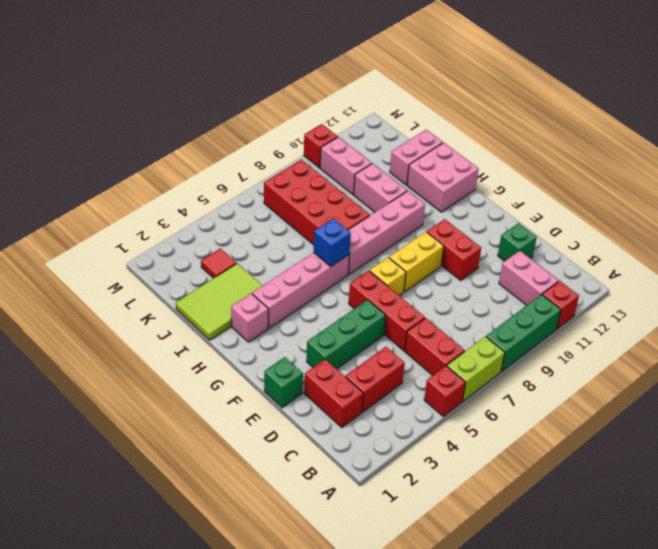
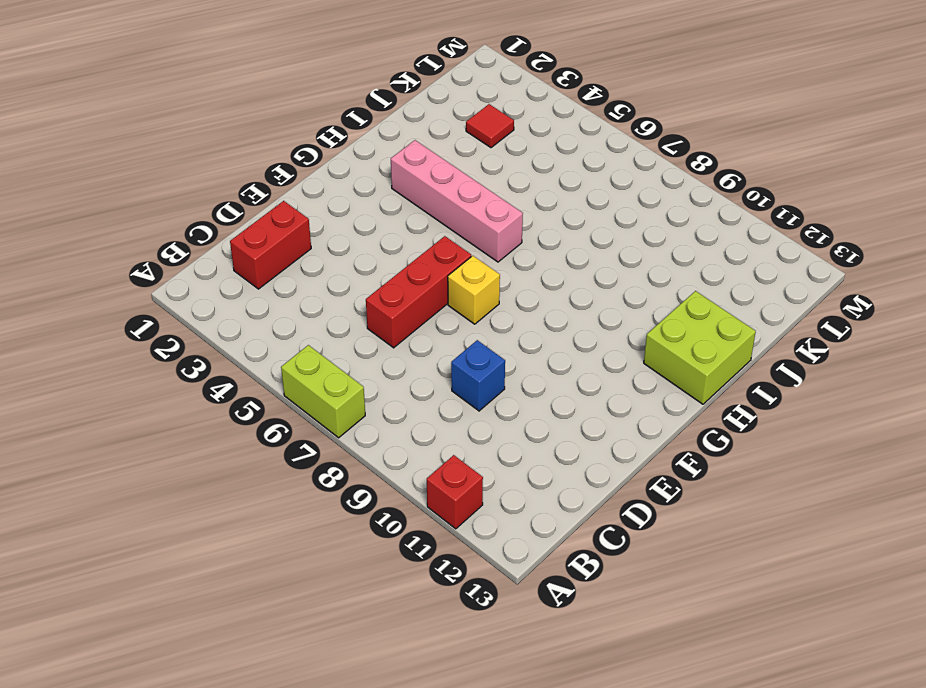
blue brick D9 level 1 -> blue brick H6 level 2
lime brick H12:I13 level 1 -> pink brick H12:I13 level 1
none -> red brick A5 level 1
none -> green brick A8:A10 level 1
none -> red brick B6:C6 level 1

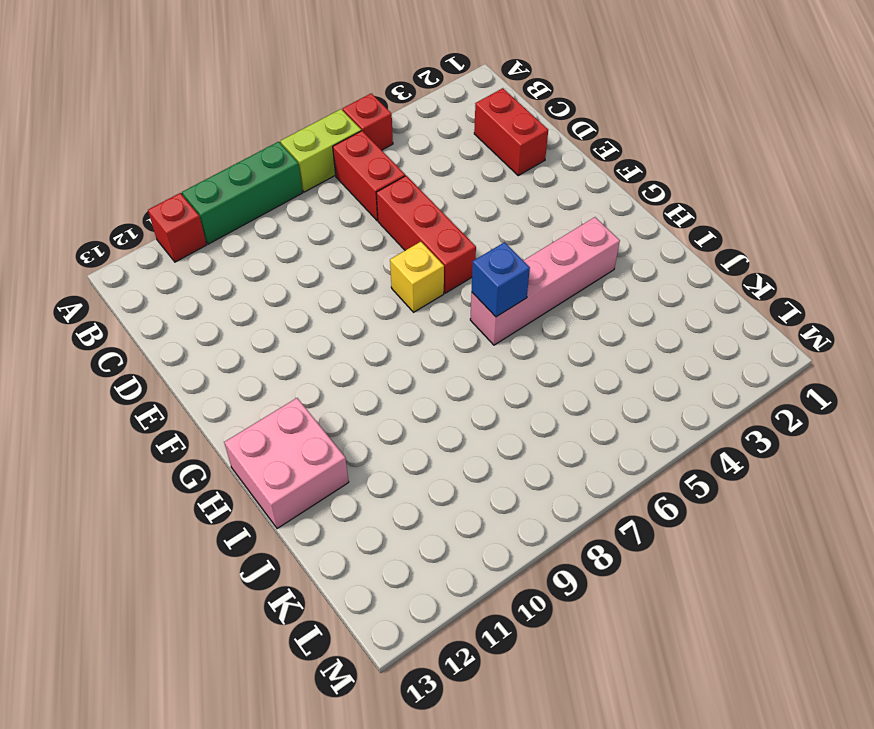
none -> pink brick B11:C11 level 1
none -> red brick C3:C4 level 1
none -> green brick D12 level 1

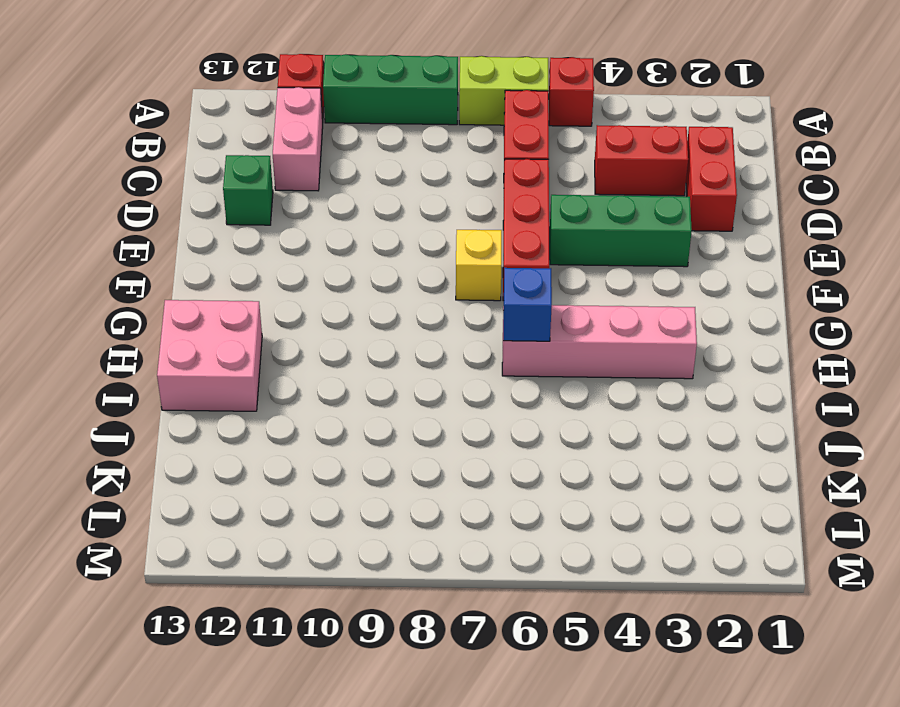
none -> green brick E1 level 1
none -> red brick E10:F10 level 1
none -> yellow brick F8:F9 level 1

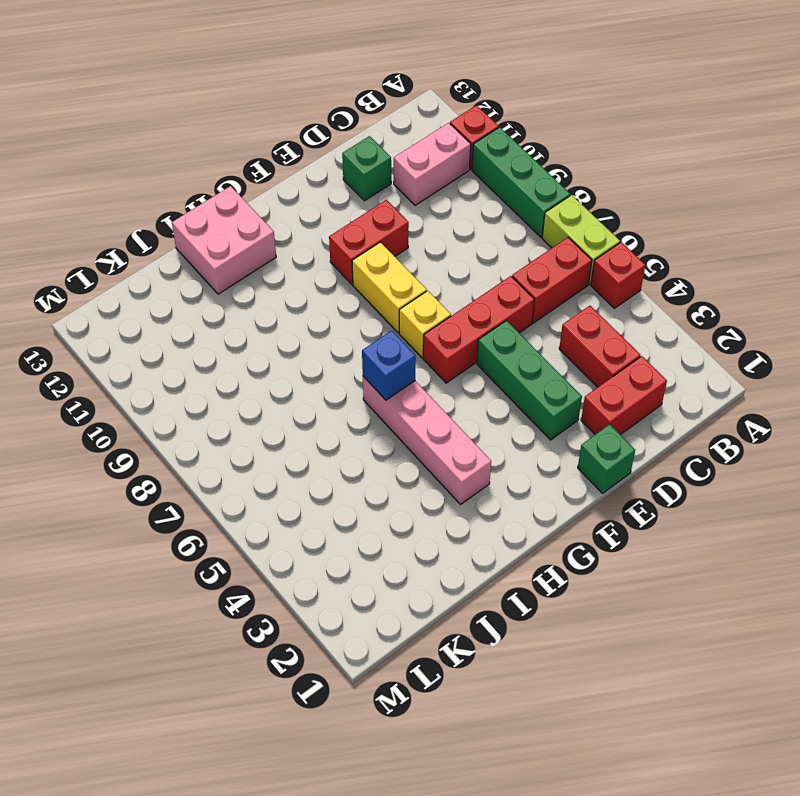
none -> pink brick H2 level 1
none -> pink brick H7:H10 level 1
none -> lime tile I1:J3 level 1

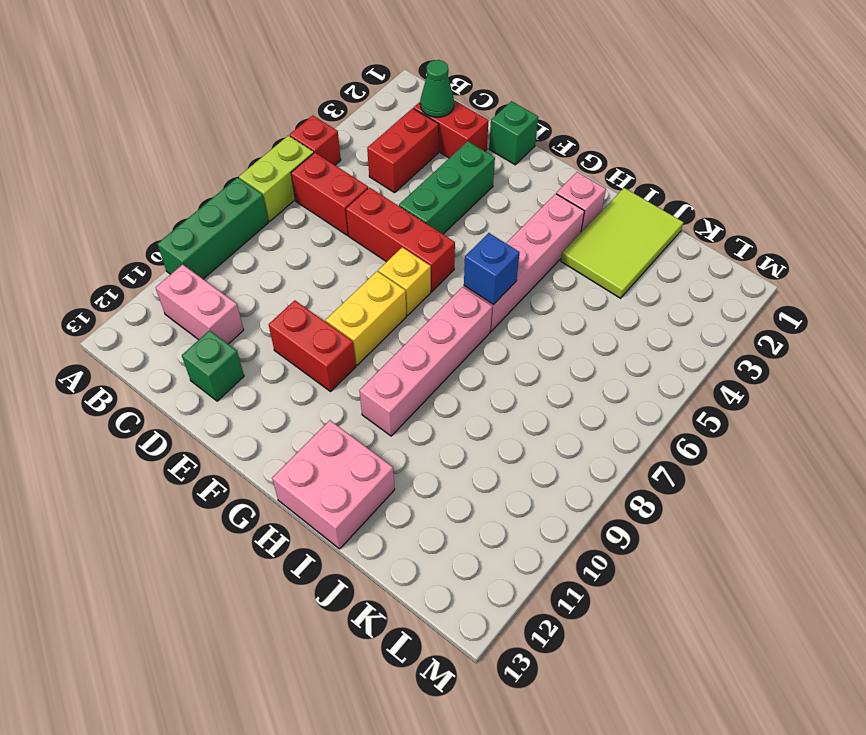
green cone C2 level 2 -> none
none -> red brick A11 level 1
none -> red brick I7:L8 level 1
none -> pink brick I10:J10 level 1

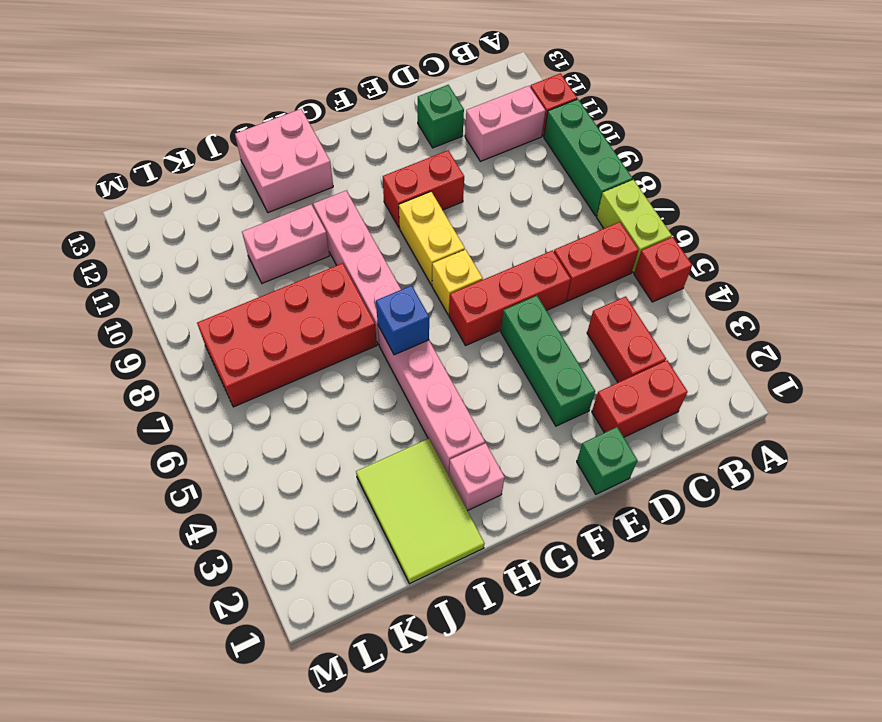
none -> pink brick J12:J13 level 1
none -> red tile K3 level 1
none -> pink brick K10:L10 level 1

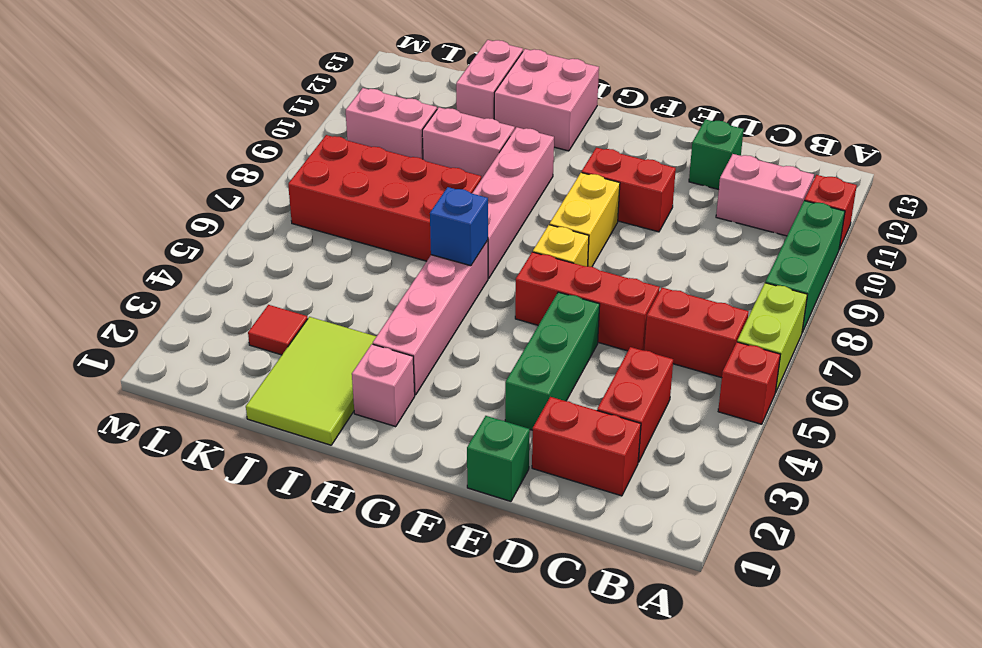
none -> red brick M10 level 1

